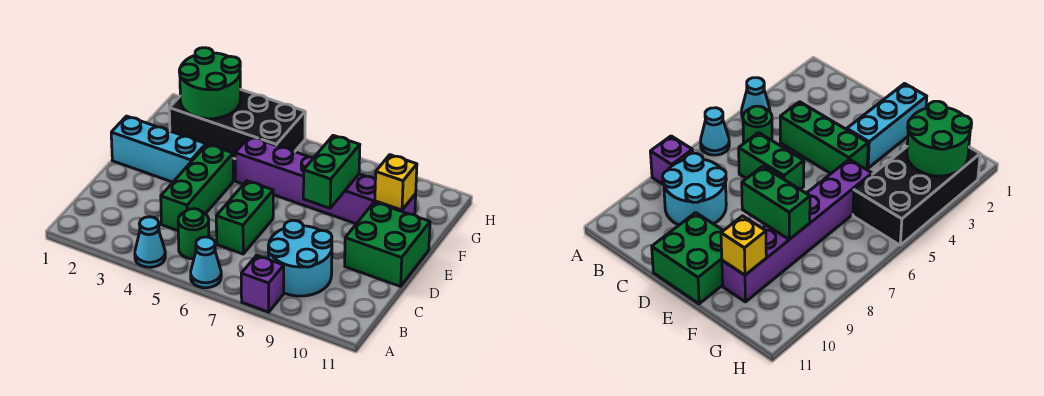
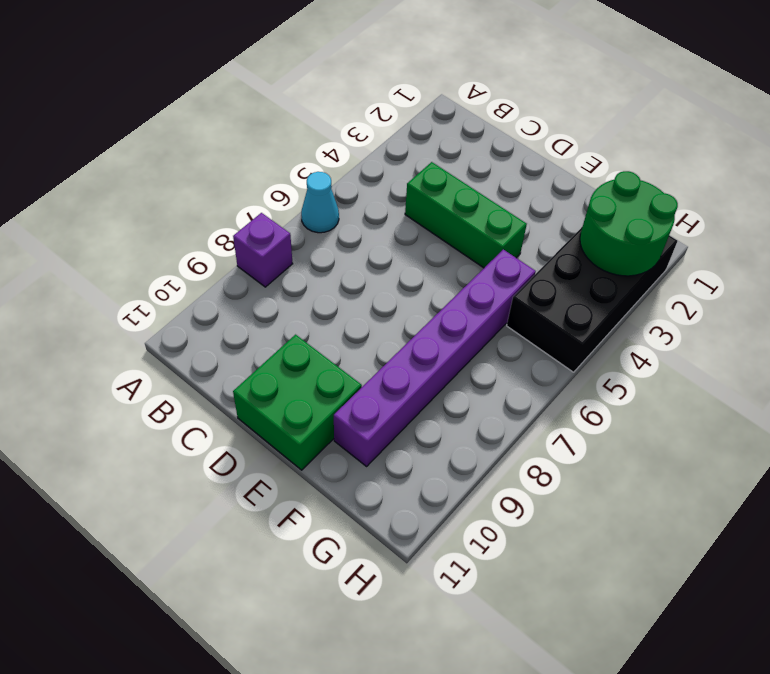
none -> cyan cone A4 level 1
none -> green round brick B5 level 1
none -> cyan round brick B8:C9 level 1

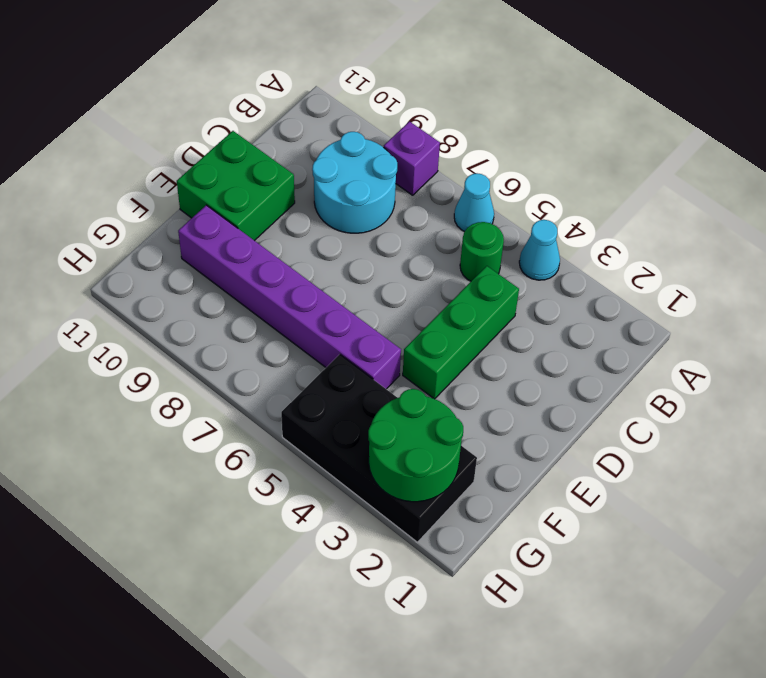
none -> green brick C6:D6 level 1
none -> cyan brick E1:E3 level 1
none -> green brick E8:F8 level 2

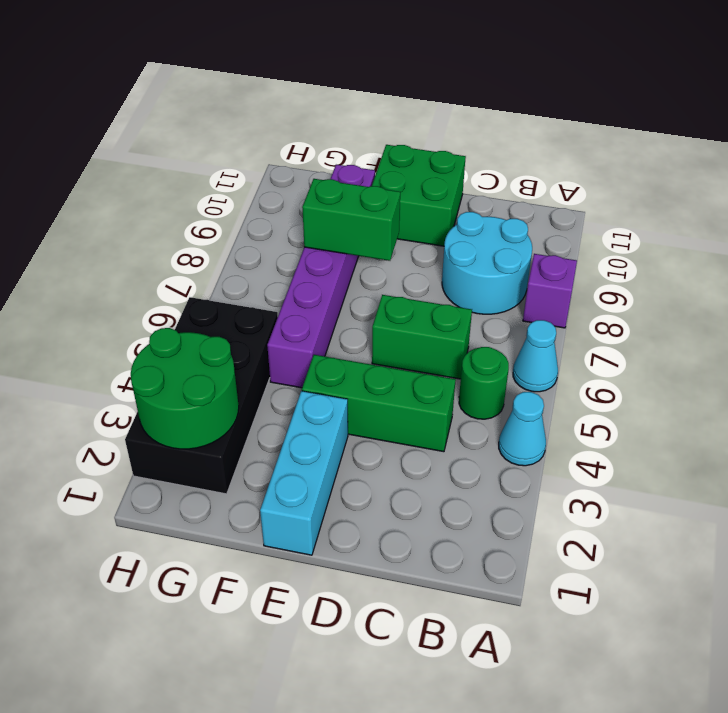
none -> yellow brick F10 level 2

